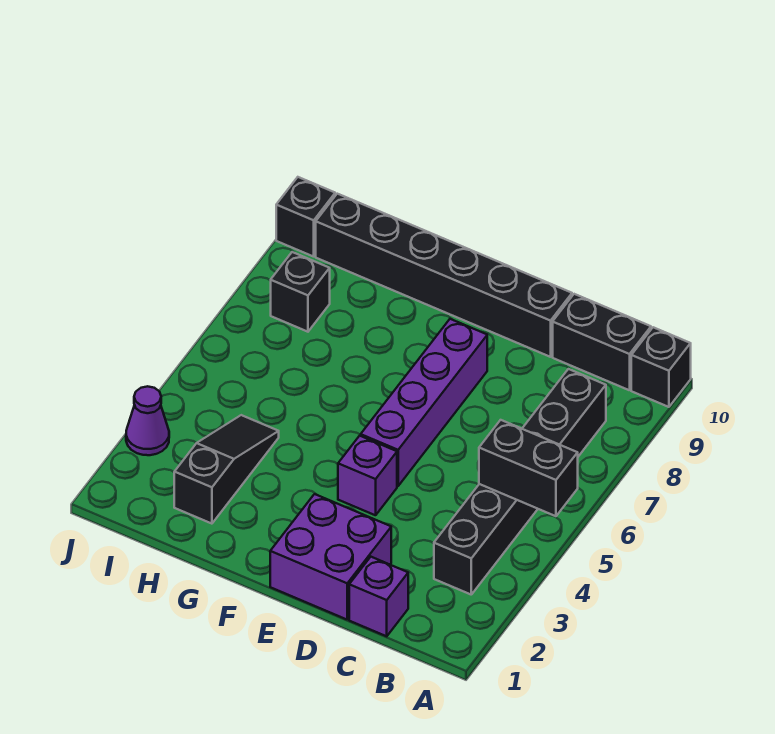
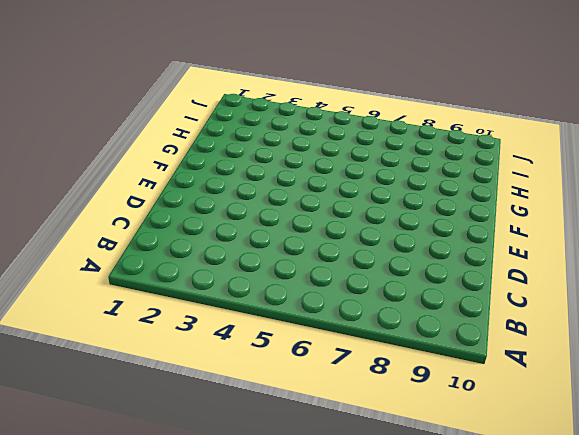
none -> black brick A10 level 1
none -> black brick B3:B8 level 1
none -> black brick B10:C10 level 1

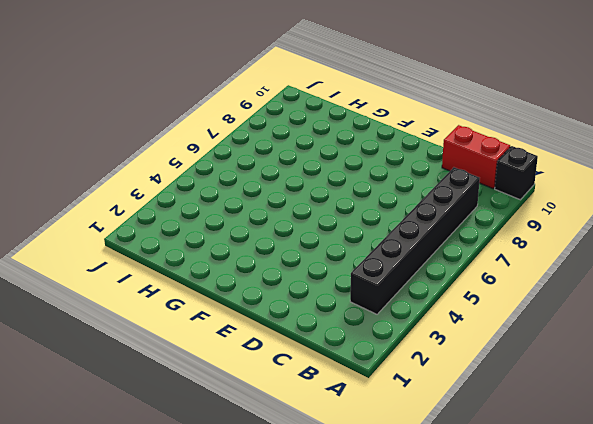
red brick B10:C10 level 1 -> black brick B10:C10 level 1
none -> purple brick C1 level 1
none -> purple brick D1:E2 level 1
none -> black brick D10:I10 level 1

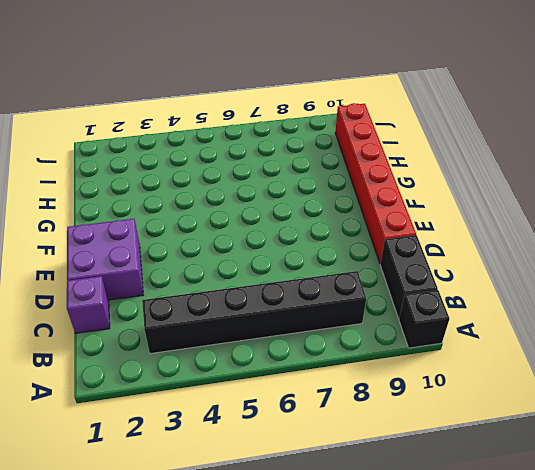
red brick D10:I10 level 1 -> black brick D10:I10 level 1
none -> purple brick E4 level 1
none -> purple brick E5:E8 level 1
none -> black slope H2:H4 level 1 top 2

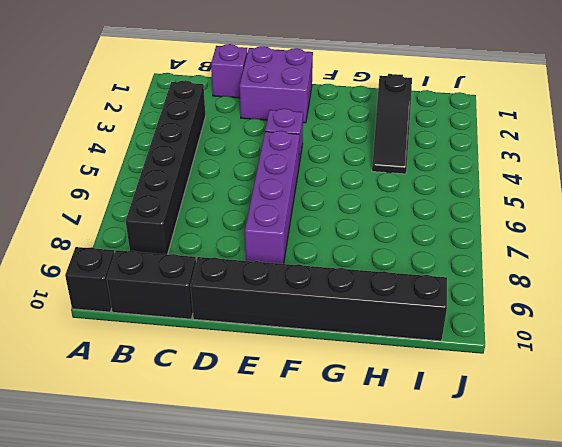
none -> black brick I8 level 1
none -> purple cone J3 level 1
none -> black brick J10 level 1

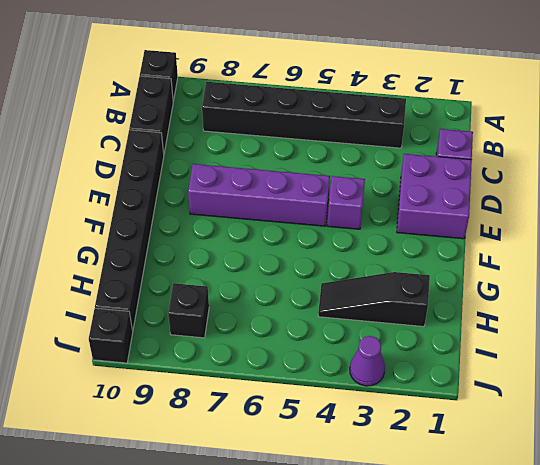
none -> black brick A5:B5 level 2

